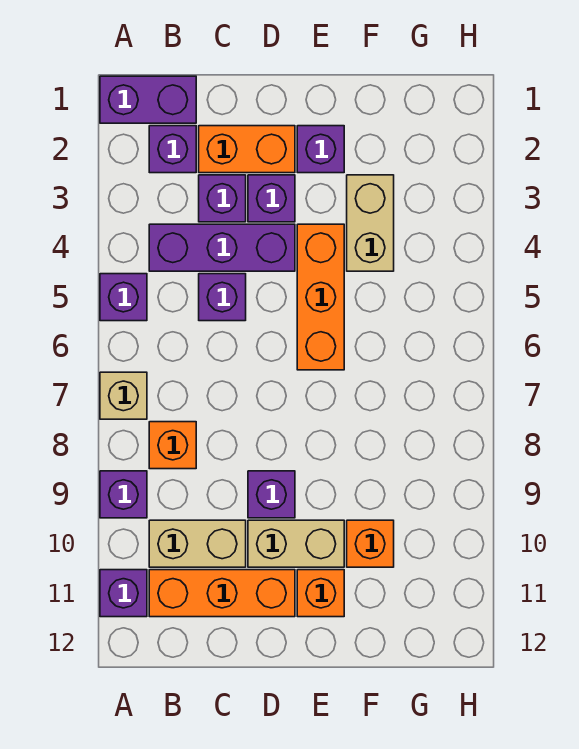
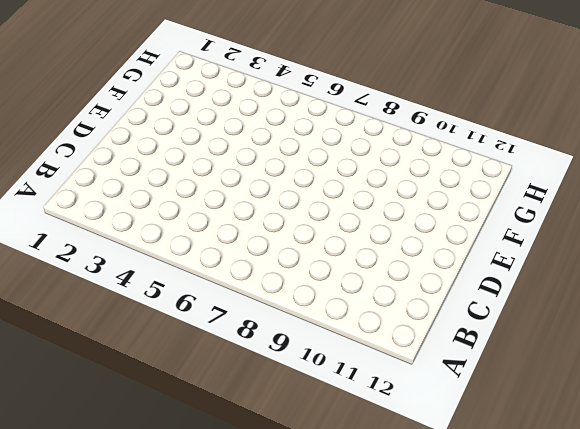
none -> purple brick A1:B1 level 1
none -> purple brick A5 level 1
none -> tan brick A7 level 1

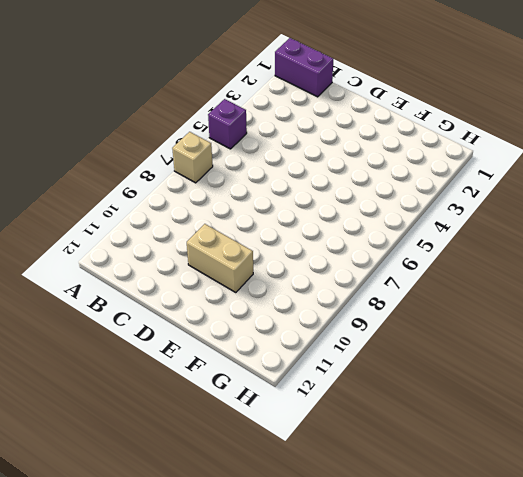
none -> purple brick A9 level 1
none -> purple brick A11 level 1
none -> purple brick B2 level 1

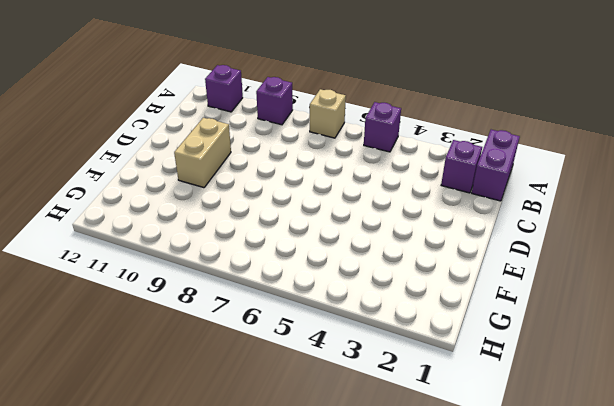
none -> purple brick B4:D4 level 1
none -> orange brick B8 level 1
none -> tan brick B10:C10 level 1

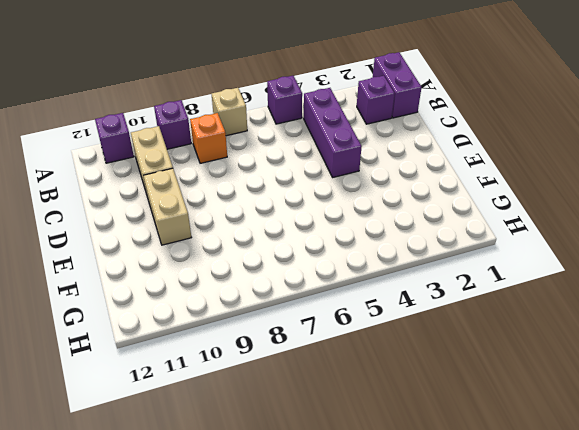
none -> orange brick B11:D11 level 1
none -> orange brick C2:D2 level 1
none -> purple brick C3 level 1

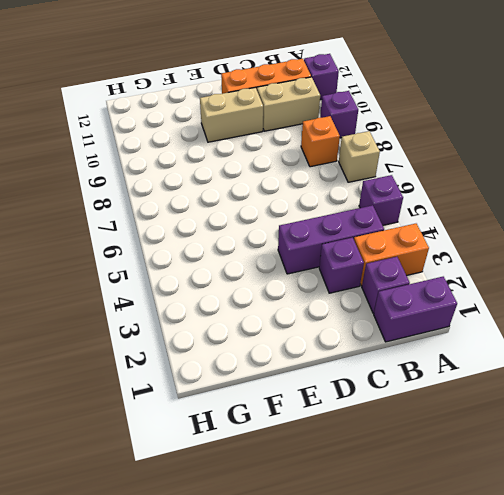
orange brick A3:B3 level 1 -> orange brick C2:D2 level 1
none -> purple brick C5 level 1
none -> purple brick D3 level 1
none -> purple brick D9 level 1

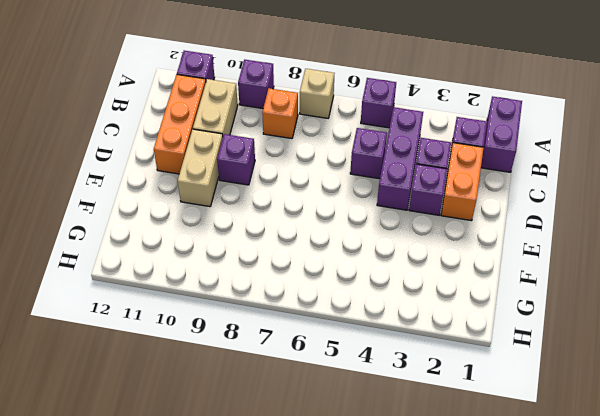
none -> purple brick E2 level 1
none -> orange brick E4:E6 level 1
none -> orange brick E11 level 1

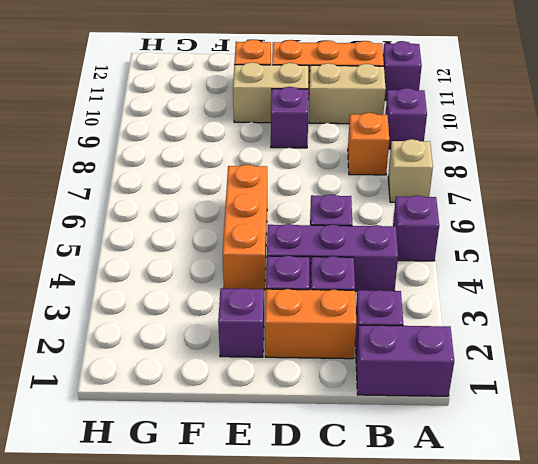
none -> tan brick F3:F4 level 1
none -> orange brick F10 level 1

